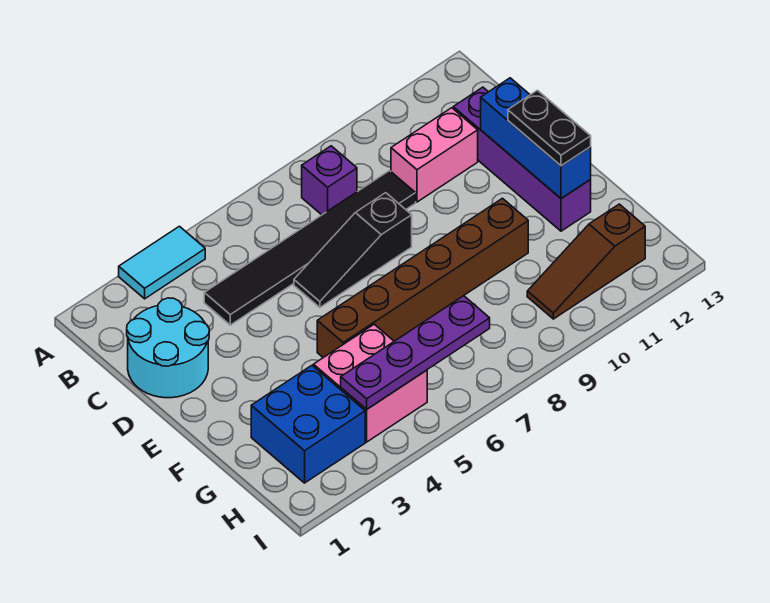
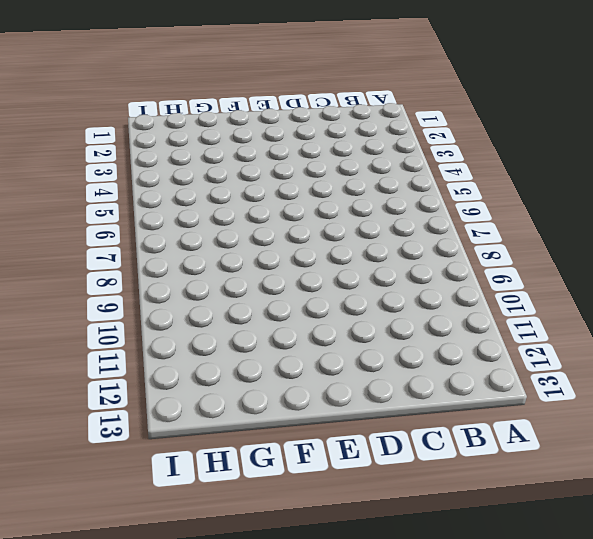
none -> cyan tile A3:A4 level 1
none -> purple brick B8 level 1
none -> cyan round brick C1:D2 level 1

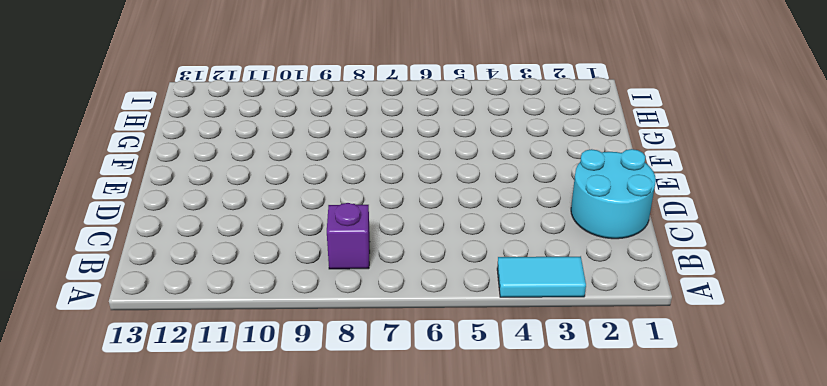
none -> black tile C4:C9 level 1
none -> pink brick C10:C11 level 1
none -> purple brick C12:F12 level 1

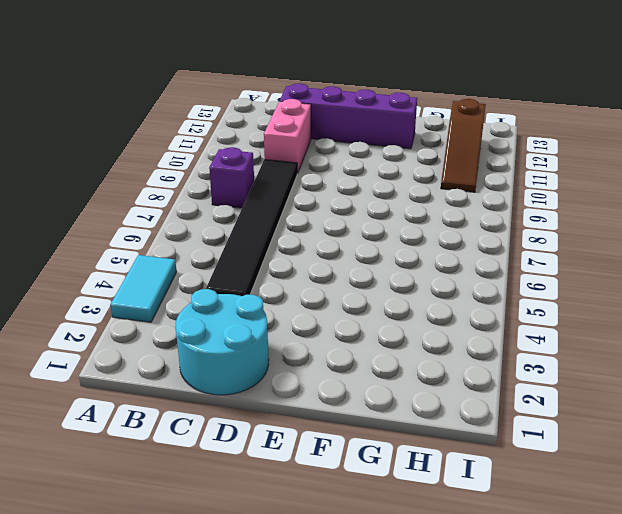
none -> black slope D6:D8 level 1 top 8
none -> brown brick F5:F10 level 1
none -> blue brick G2:H3 level 1

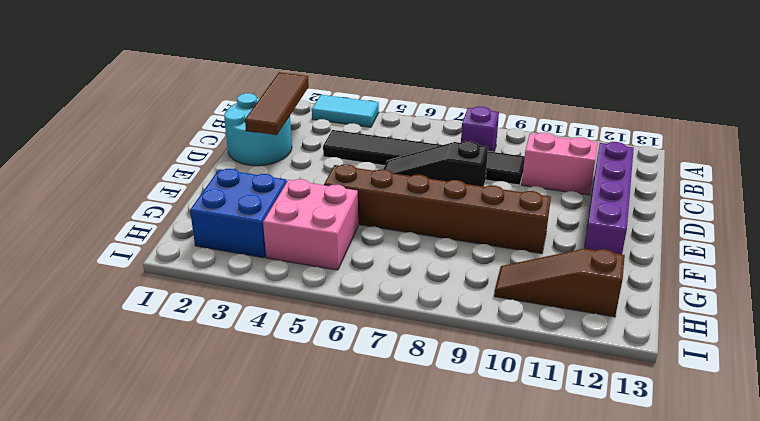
brown tile B2:D2 level 2 -> none
none -> blue brick D12:F12 level 2
none -> purple plate H4:H7 level 2
none -> black plate E12:F12 level 3

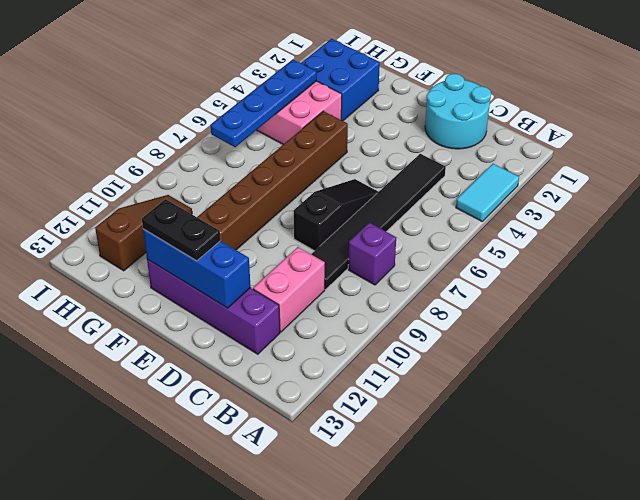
blue plate H4:H7 level 2 -> purple plate H4:H7 level 2

